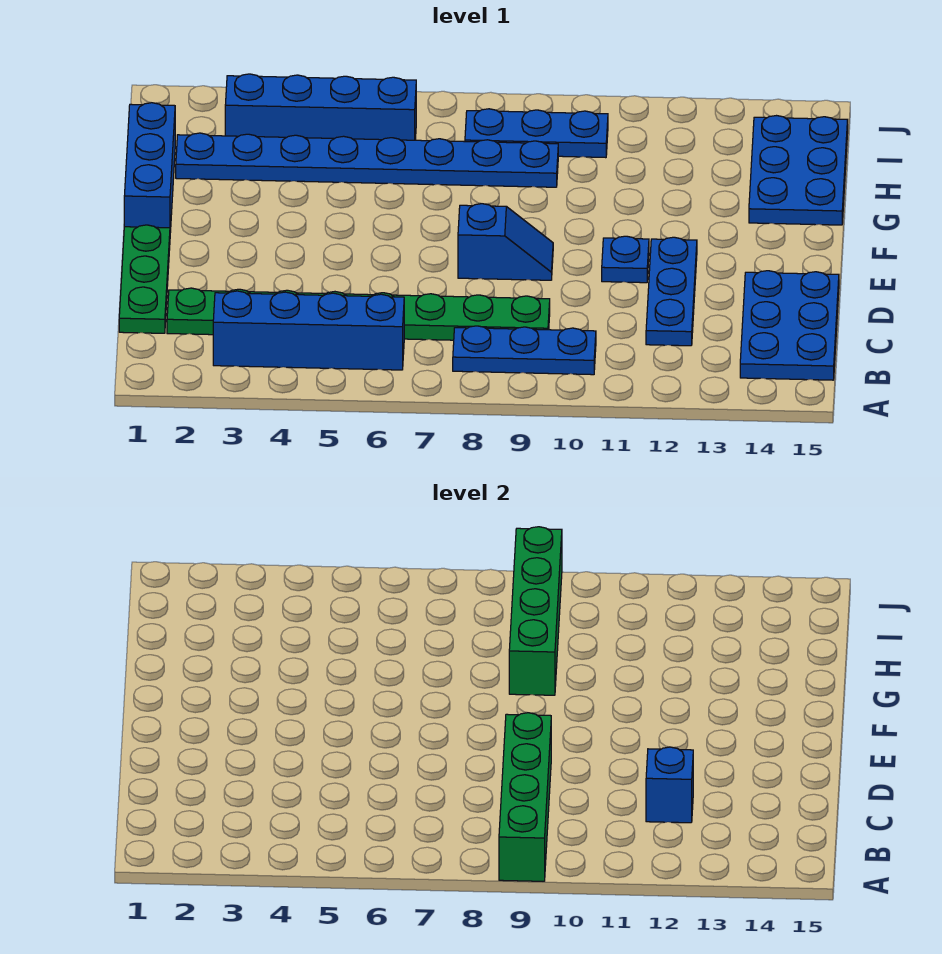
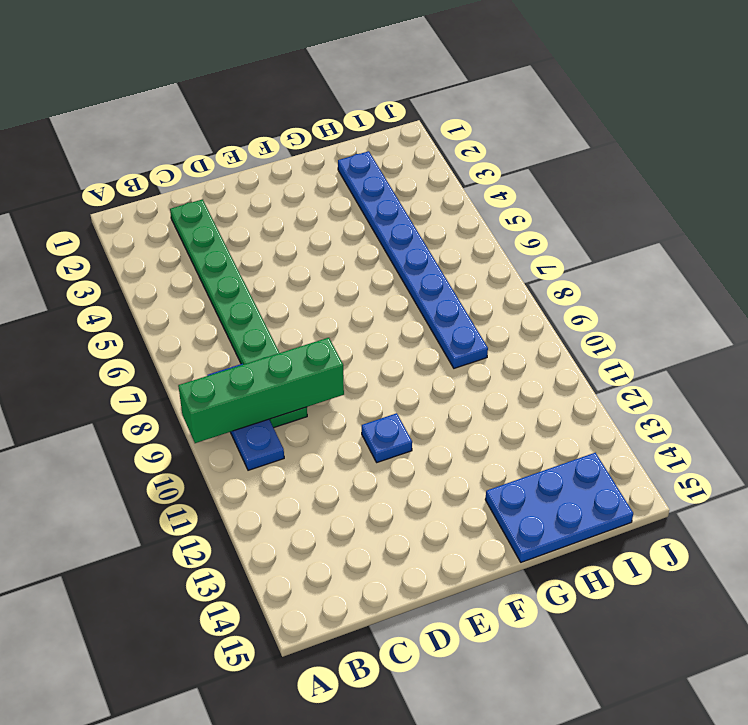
none -> blue brick B3:B6 level 1
none -> blue plate B14:D15 level 1
none -> green plate C1:E1 level 1

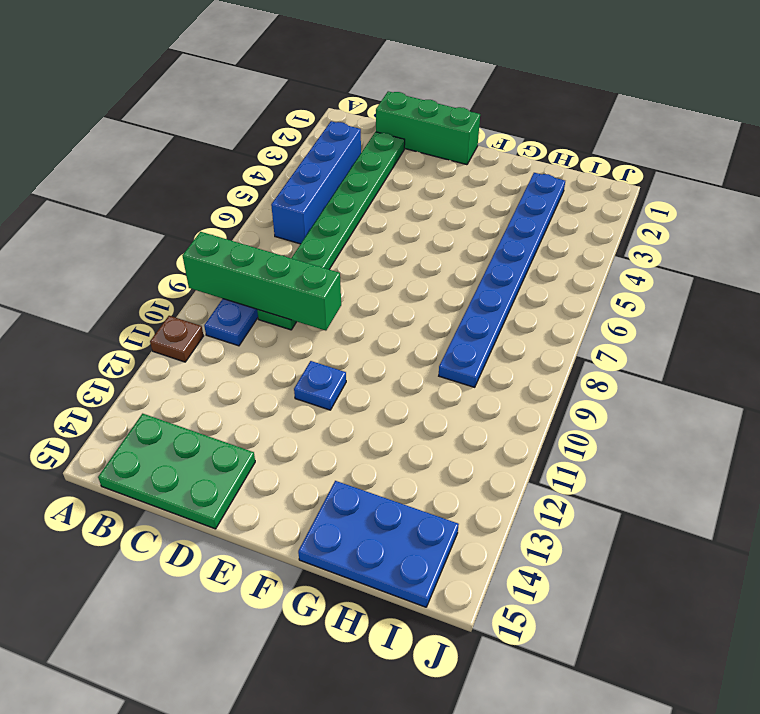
brown plate A11 level 1 -> none
green plate B14:D15 level 1 -> blue plate B14:D15 level 1
green brick C1:E1 level 1 -> green plate C1:E1 level 1
none -> blue plate C12:E12 level 1
none -> blue slope E8:E9 level 1 top 8
none -> blue brick F1:H1 level 1

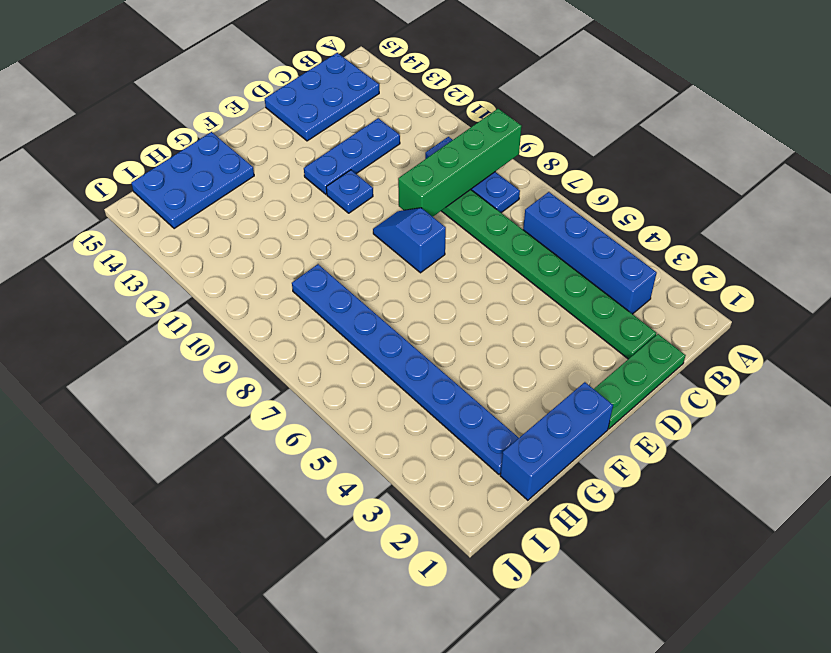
none -> blue brick I3:I6 level 1
none -> blue plate I8:I10 level 1
none -> blue brick C12 level 2

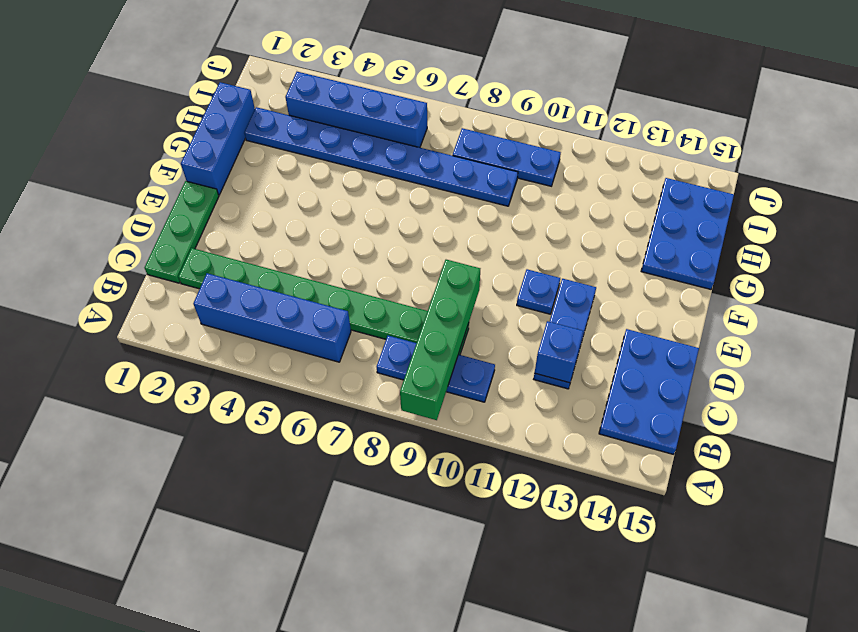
none -> blue slope E8:E9 level 1 top 8
none -> green brick G9:J9 level 2

